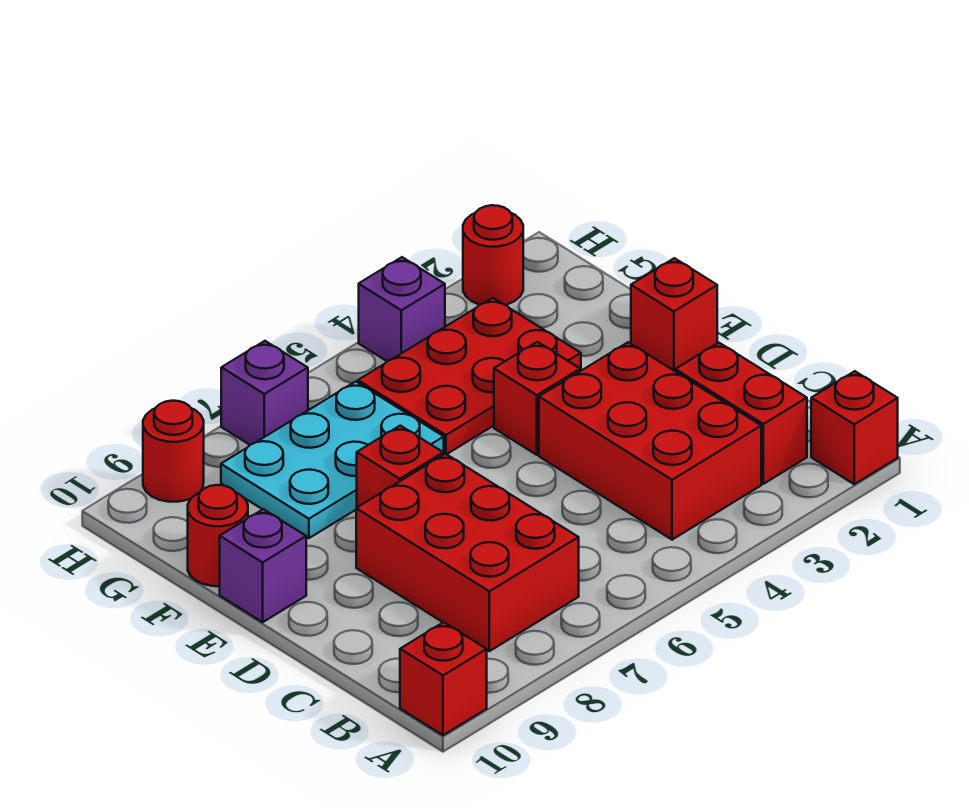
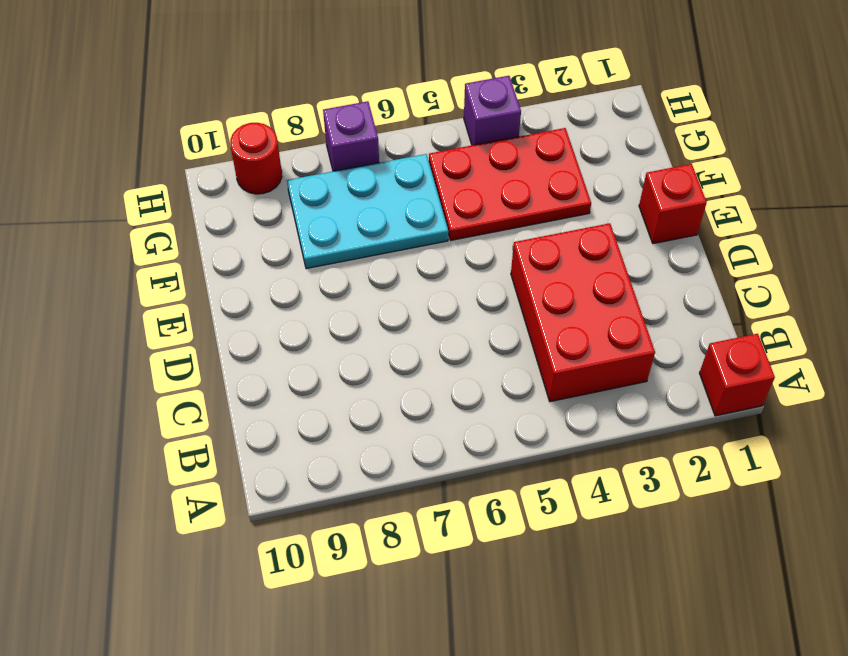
none -> red brick A10 level 1
none -> red brick B2:C2 level 1
none -> red brick B7:D8 level 1

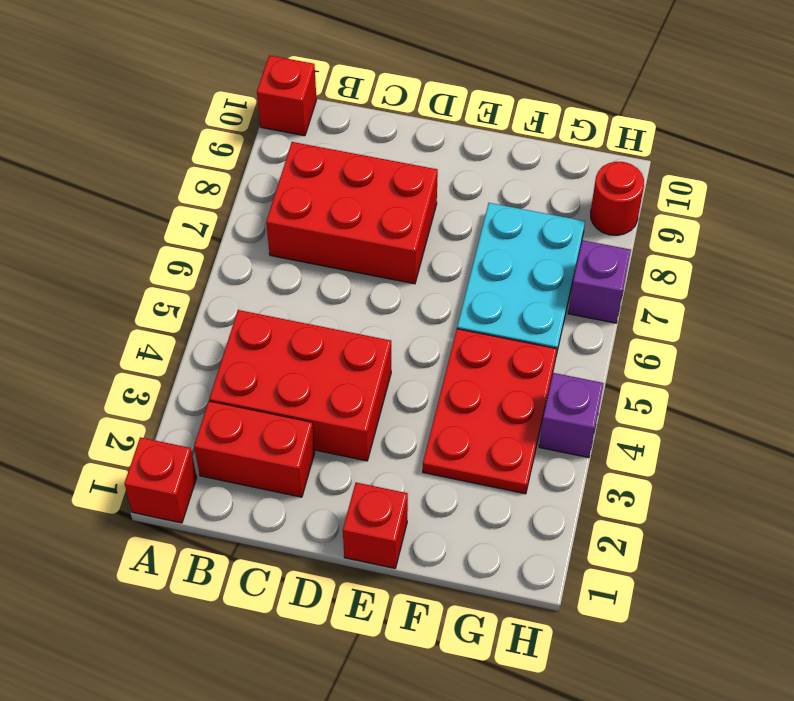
none -> red brick E4 level 1
none -> red brick E7 level 1
none -> purple brick E10 level 1

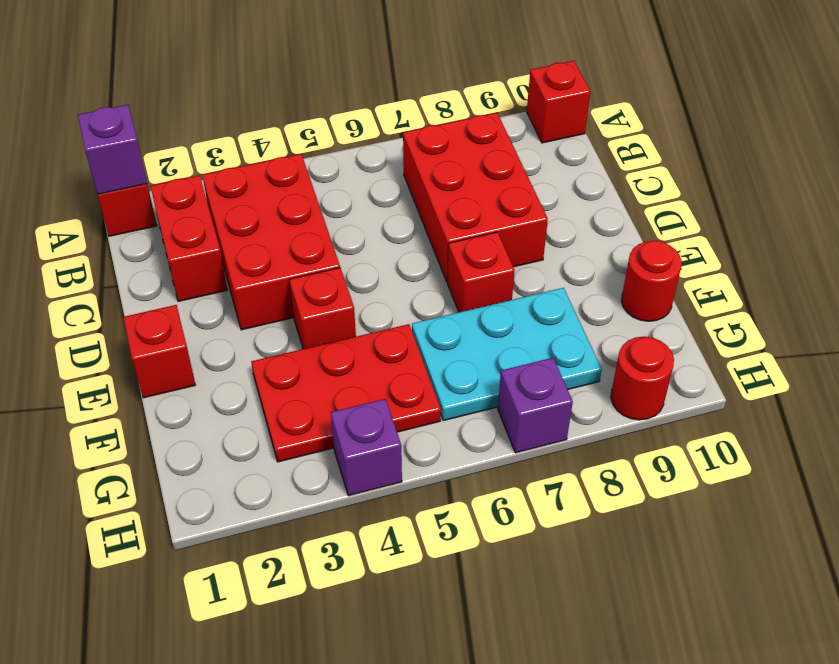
purple brick A1 level 2 -> purple brick E10 level 1
none -> red round brick H2 level 1

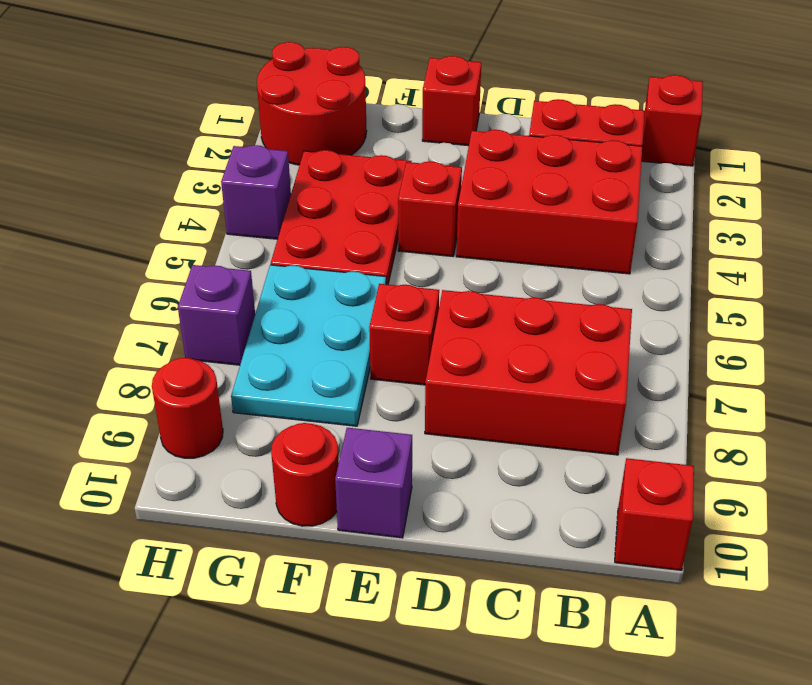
red round brick G1:H2 level 1 -> red round brick H2 level 1

